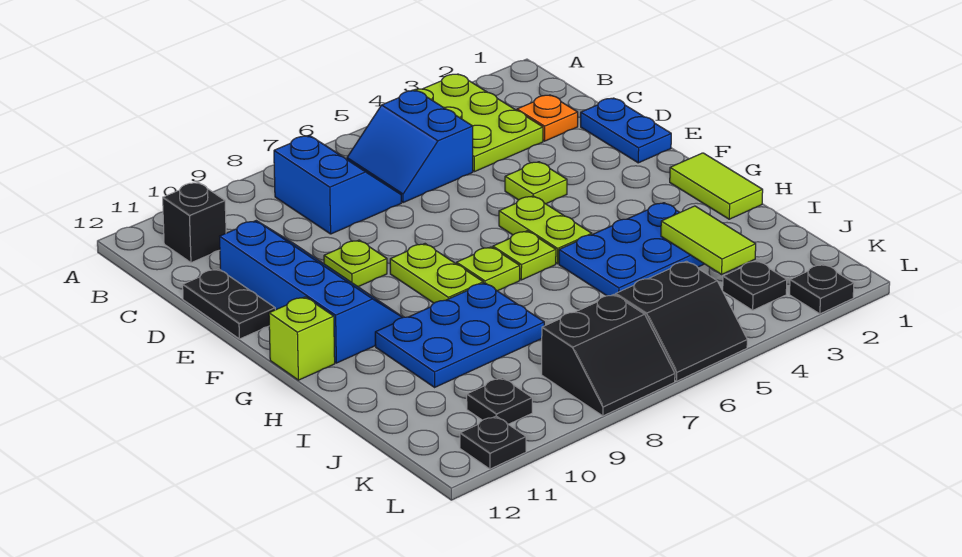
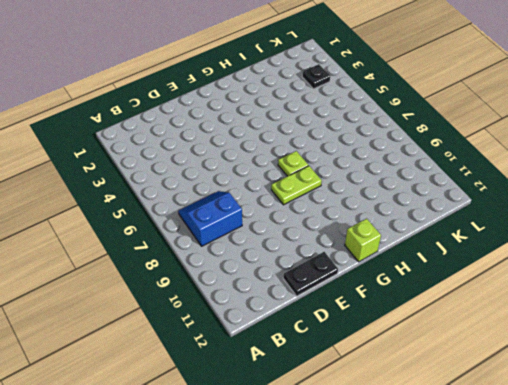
none -> lime plate A3:C4 level 1
none -> blue slope B5:C6 level 1 top 5
none -> black brick B11 level 1

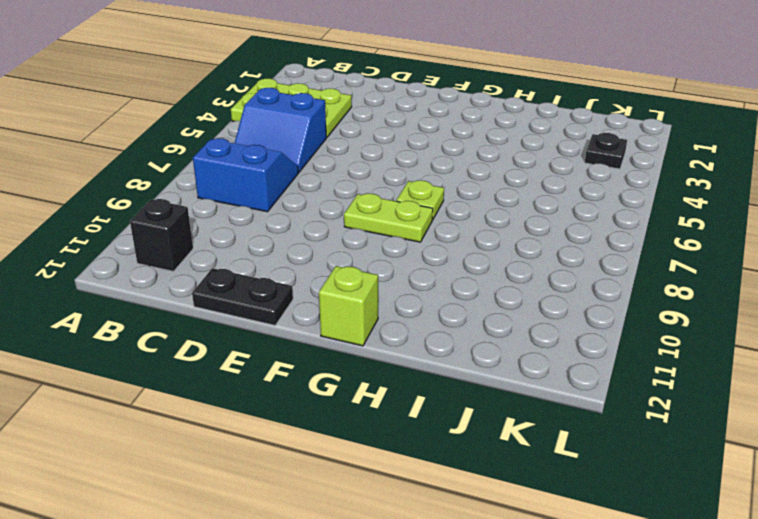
none -> orange plate C2 level 1
none -> blue plate D1:E1 level 1
none -> blue slope D10:G11 level 1 top 11

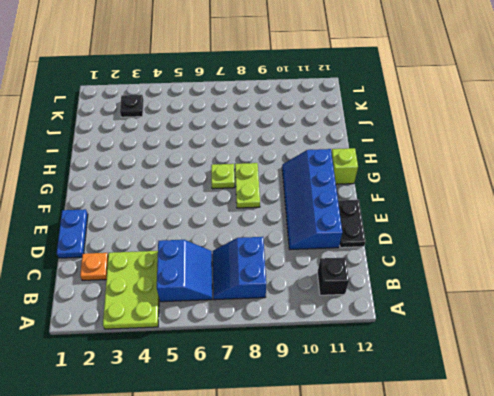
none -> lime plate E4 level 1
none -> lime plate E9 level 1
none -> lime plate F5:G5 level 1

